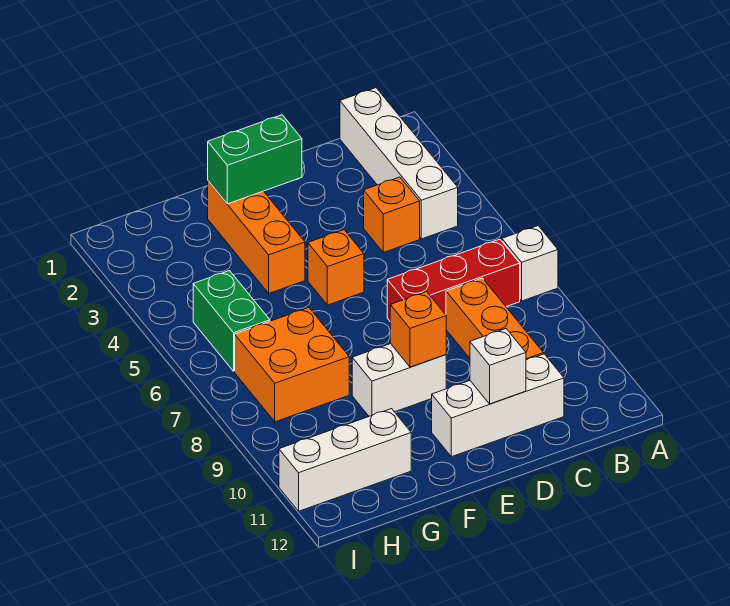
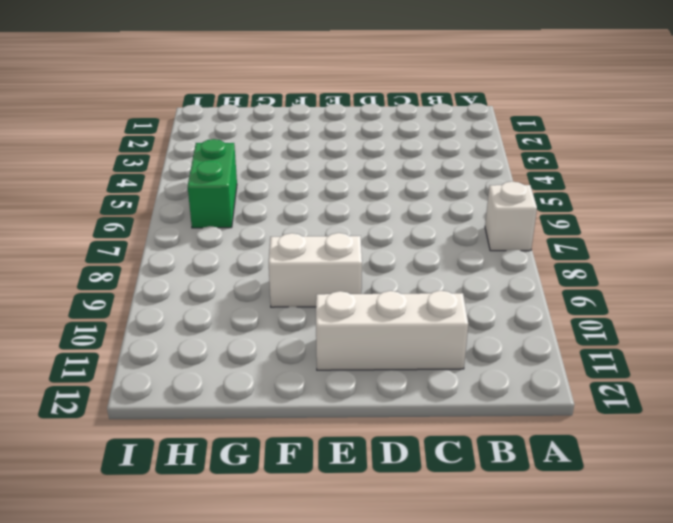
none -> white brick B1:B4 level 1
none -> red brick B7:D7 level 1
none -> orange brick C4 level 1

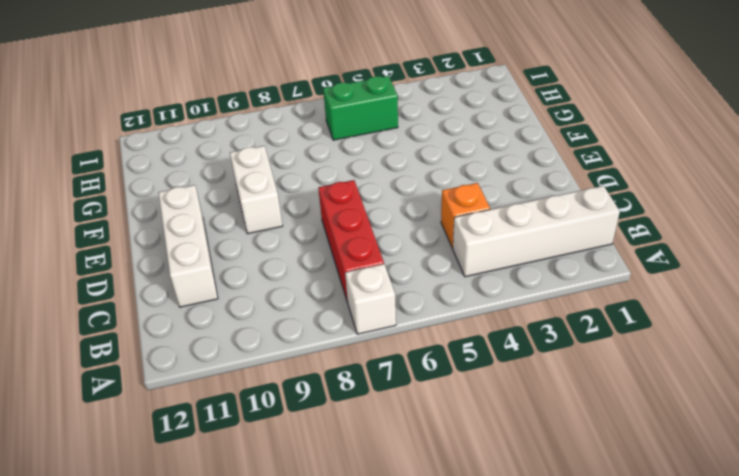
none -> orange brick C8:C10 level 1
none -> orange brick E5 level 1
none -> orange brick F2:F4 level 1

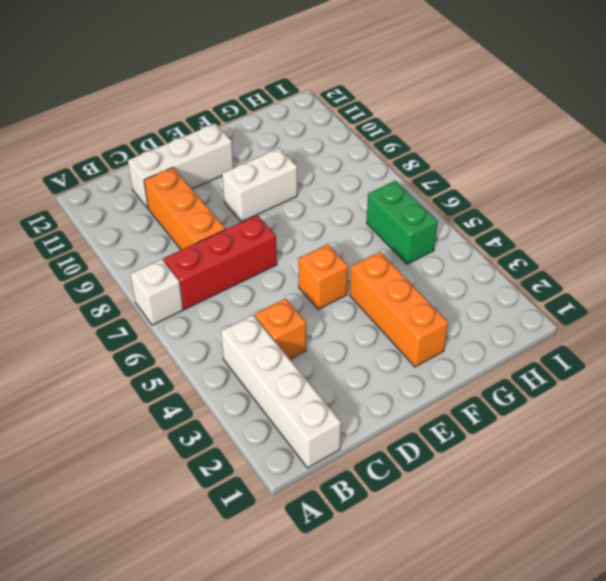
none -> orange brick G7:H8 level 1
none -> white brick G11:I11 level 1
none -> white brick D11 level 2

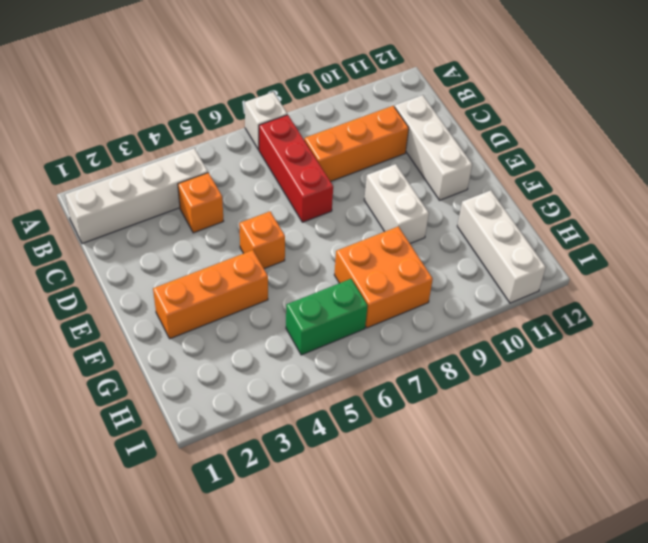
none -> white brick D11 level 2
none -> green brick E2:F2 level 2
none -> orange brick E9 level 2

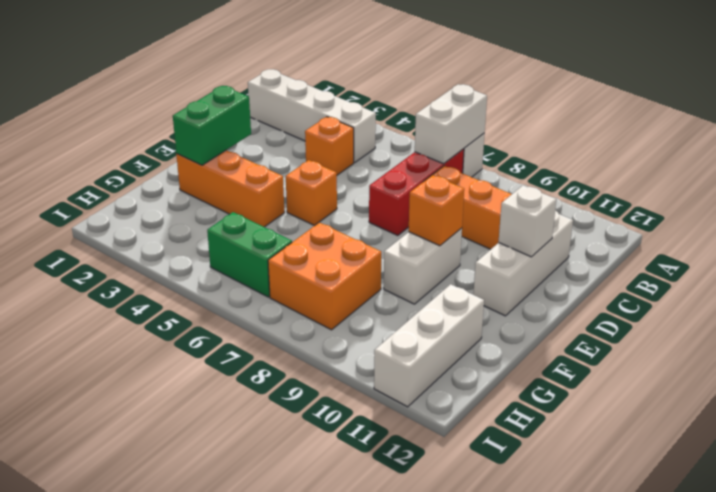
white brick A7:B7 level 2 -> none

